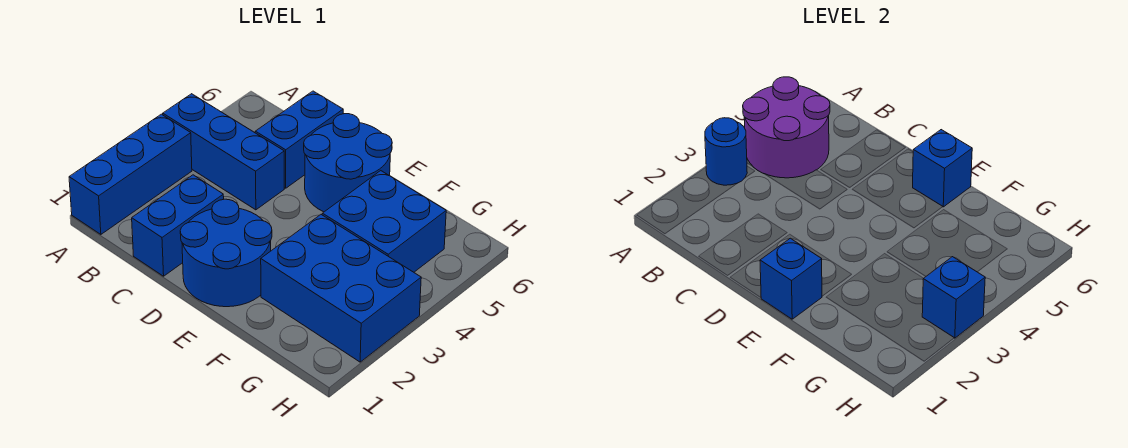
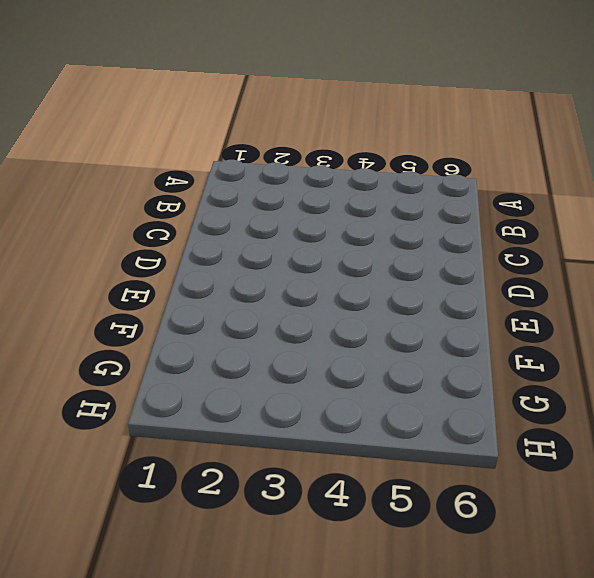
none -> blue brick A1:A3 level 1
none -> blue brick A4:C4 level 1
none -> blue brick C1:C2 level 1

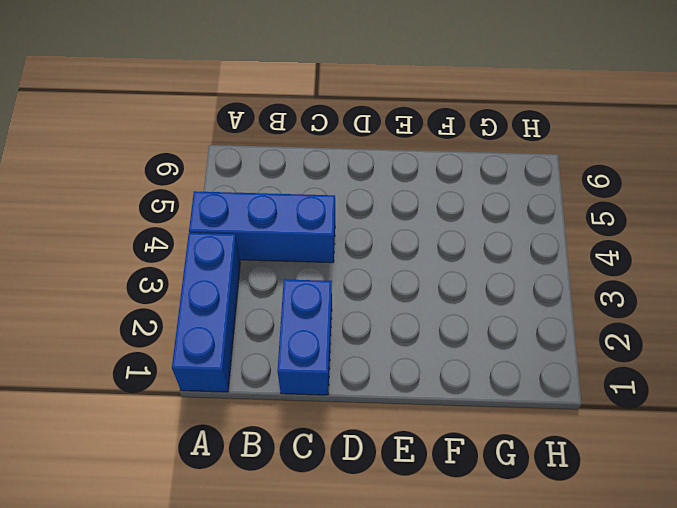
none -> blue brick C5:C6 level 1
none -> blue round brick D1:E2 level 1
none -> blue round brick D5:E6 level 1

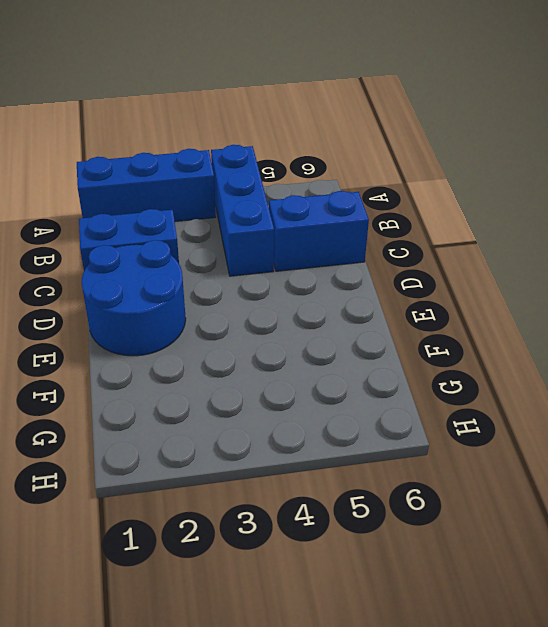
none -> blue round brick D5:E6 level 1
none -> blue brick F2:H3 level 1
none -> blue brick F4:G5 level 1

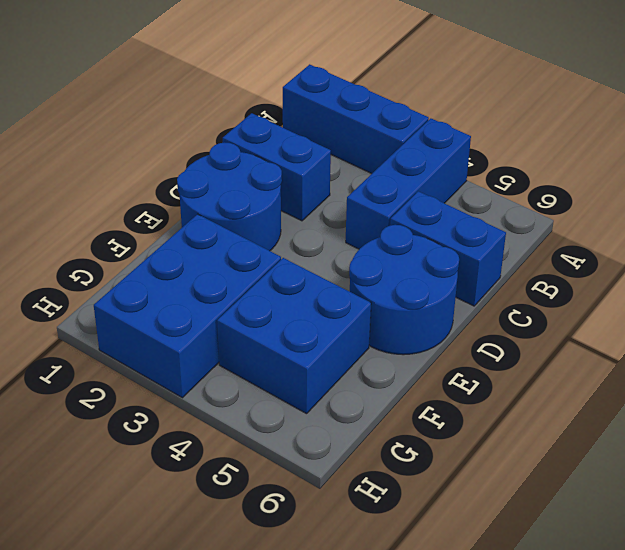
none -> blue round brick A3 level 2
none -> purple round brick A4:B5 level 2
none -> blue brick E1 level 2

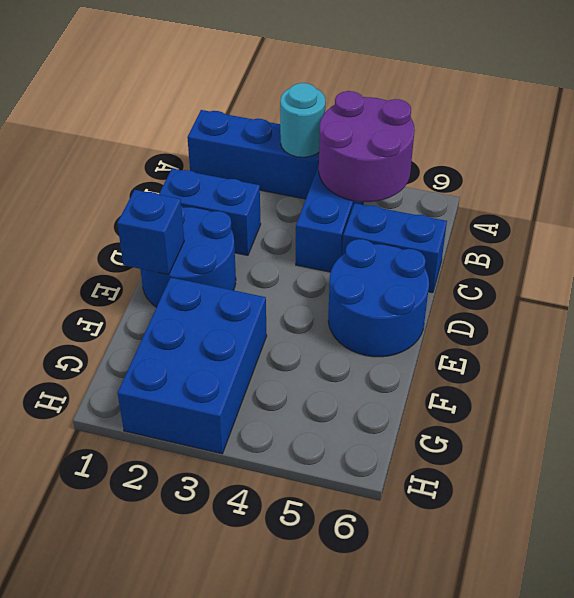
cyan round brick A3 level 2 -> blue round brick A3 level 2
none -> blue brick F4:G5 level 1
none -> blue brick E6 level 2
none -> blue brick H3 level 2

